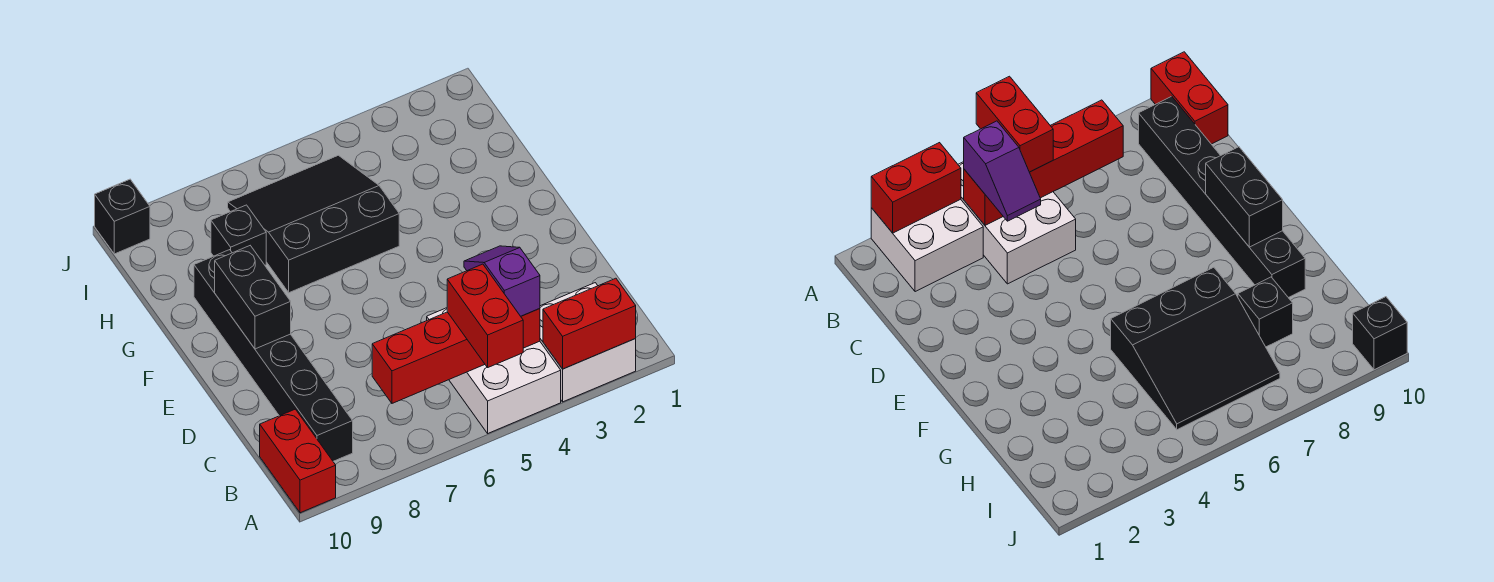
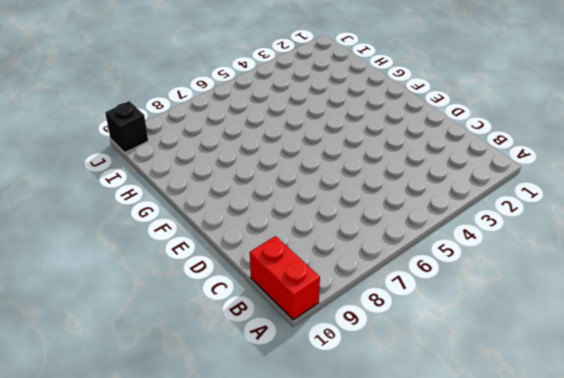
none -> white brick A2:B3 level 1
none -> white brick A4:C5 level 1
none -> black brick B9:G9 level 1

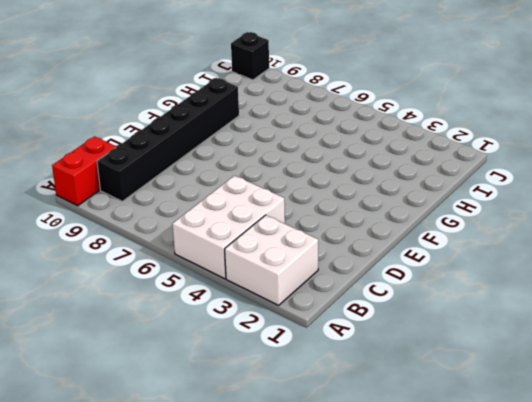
none -> black slope G5:I7 level 1 top G
none -> black brick H8 level 1
none -> red brick A2:A3 level 2

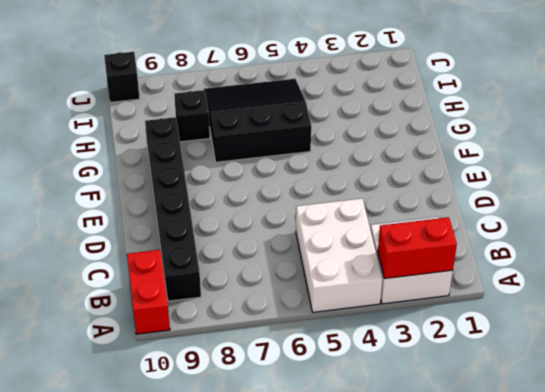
none -> red brick B4:B7 level 2
none -> black brick E9:F9 level 2
none -> red brick A5:B5 level 3

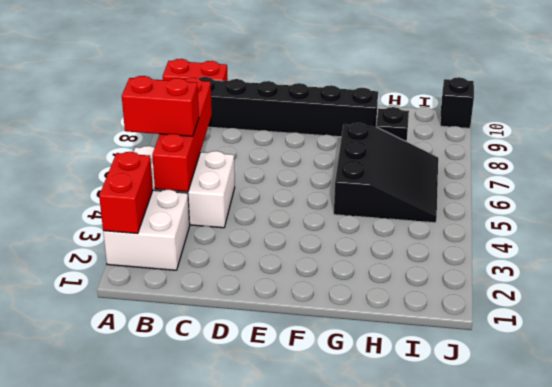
none -> black brick E9:F9 level 2
none -> purple slope B4:C4 level 3 top B

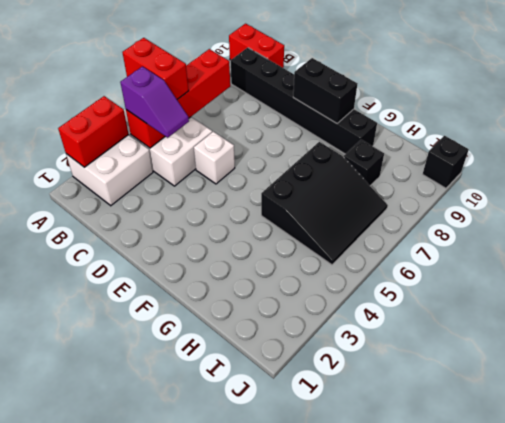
white brick D5 level 1 -> none

